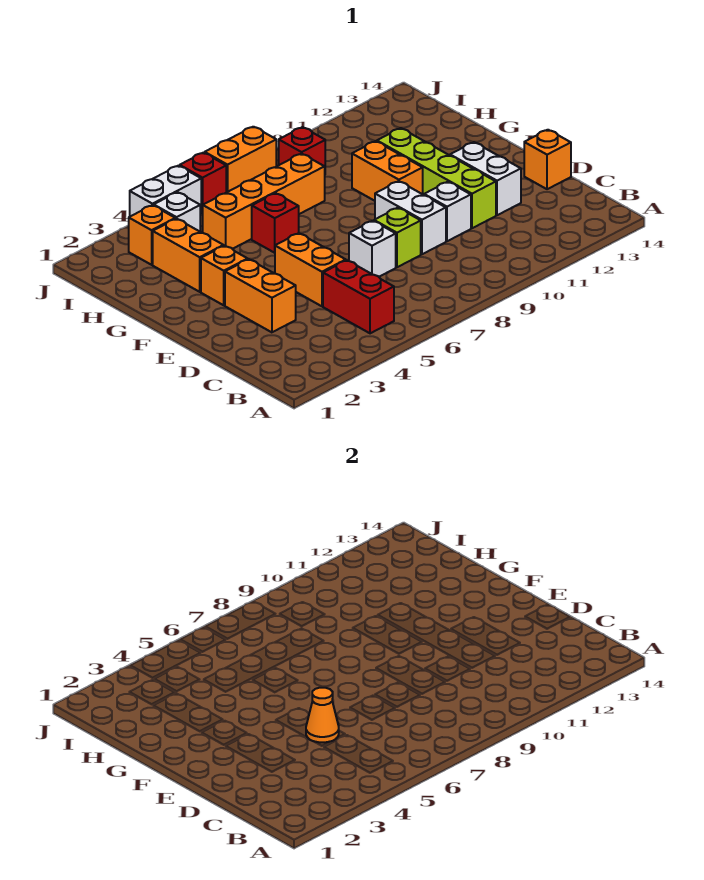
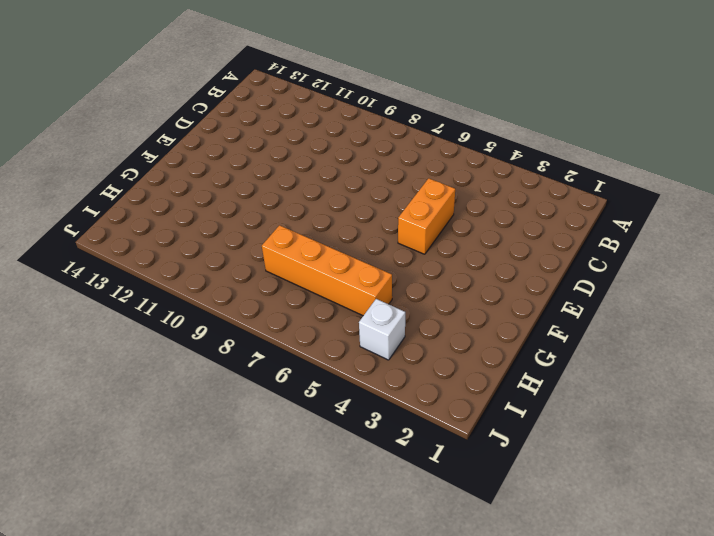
none -> red brick B5:C5 level 1
none -> orange brick D3:E3 level 1
none -> white brick D7 level 1

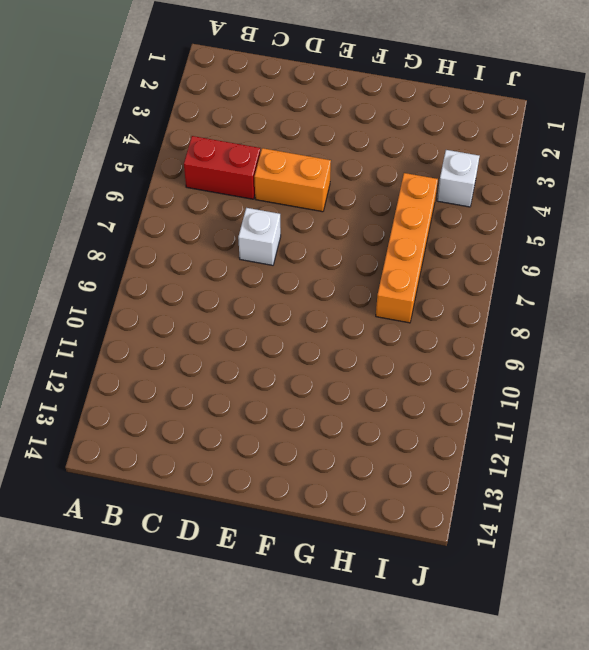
none -> orange brick D3:E3 level 1
none -> lime brick D8 level 1
none -> white brick D9:E9 level 1

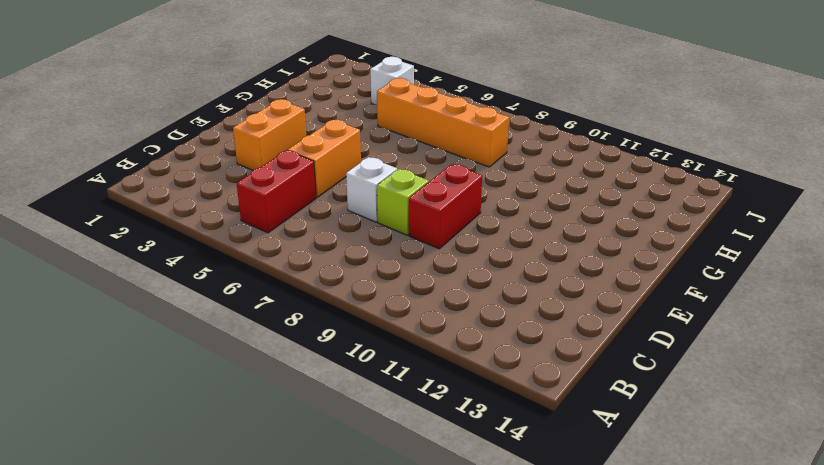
red brick D9:E9 level 1 -> white brick D9:E9 level 1
none -> white brick D10 level 1
none -> lime brick D11:G11 level 1
none -> white brick D12:E12 level 1

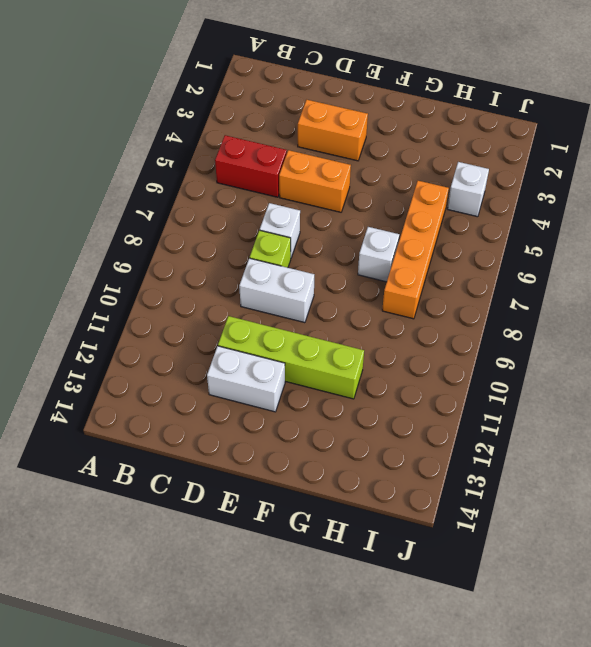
white brick G7 level 1 -> white brick D10 level 1
none -> orange brick D14 level 1
none -> orange brick F3 level 1
none -> orange brick F10:G10 level 1

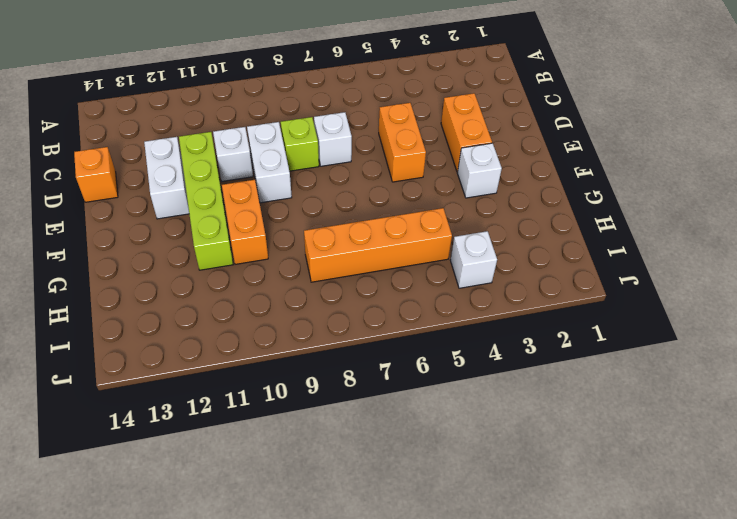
white brick F3 level 1 -> orange brick F3 level 1
none -> red brick B5:C5 level 1
none -> orange brick G3:H3 level 1
none -> red brick G6 level 1

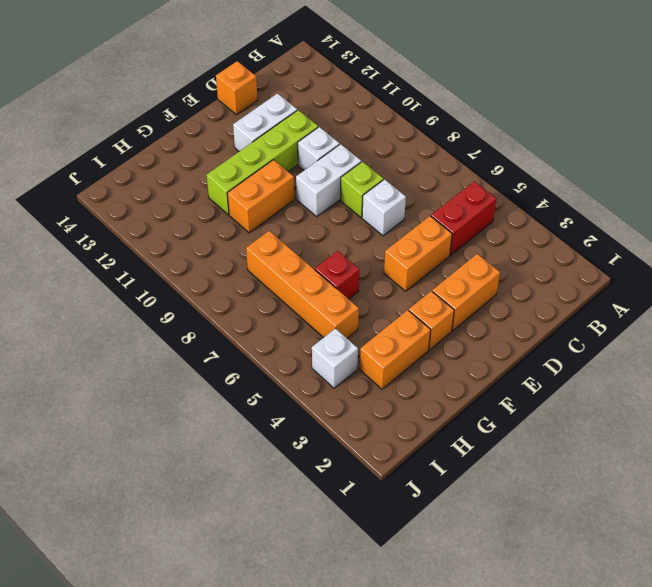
none -> orange brick I3 level 1
none -> red brick I9 level 1
none -> white brick J4:J5 level 1

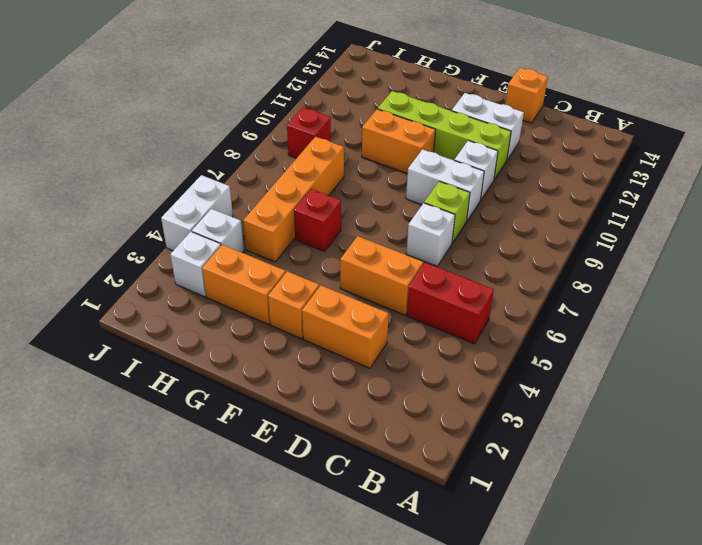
white brick I3 level 1 -> orange brick I3 level 1
none -> red brick J6 level 1
none -> orange brick J7:J8 level 1
none -> orange cone D5 level 2

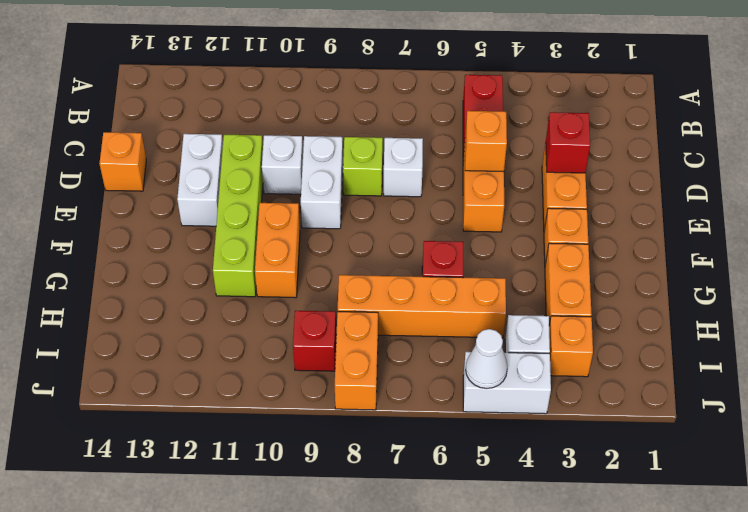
red brick D3 level 2 -> red brick J6 level 1
orange brick D5 level 2 -> orange cone D5 level 2
orange brick I8:J8 level 1 -> orange brick J7:J8 level 1
white cone J5 level 2 -> none

